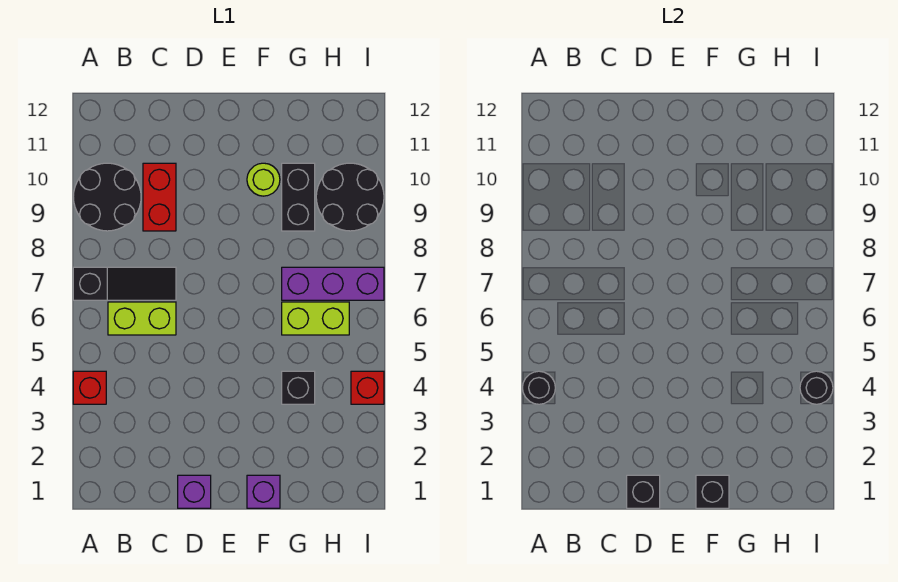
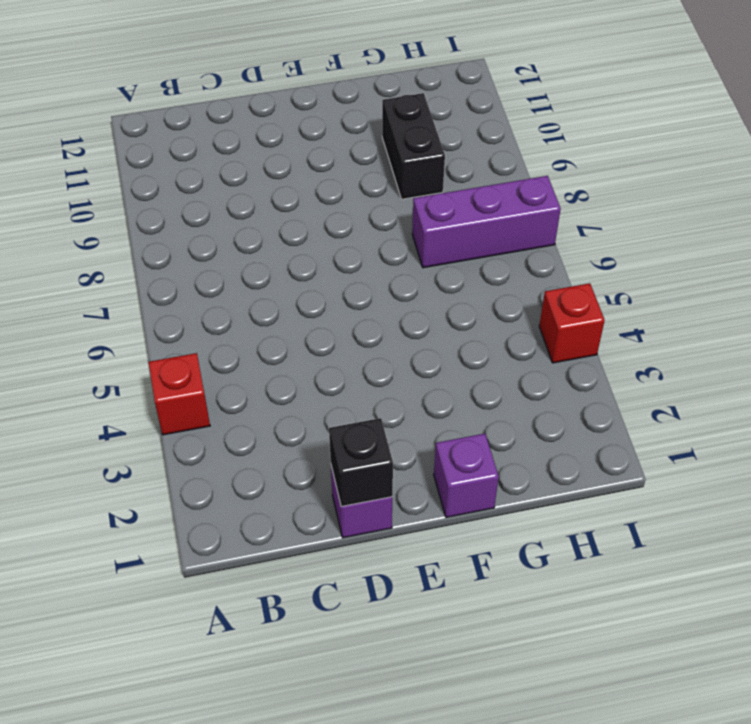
none -> black slope A7:C7 level 1 top A
none -> black round brick A9:B10 level 1
none -> lime brick B6:C6 level 1

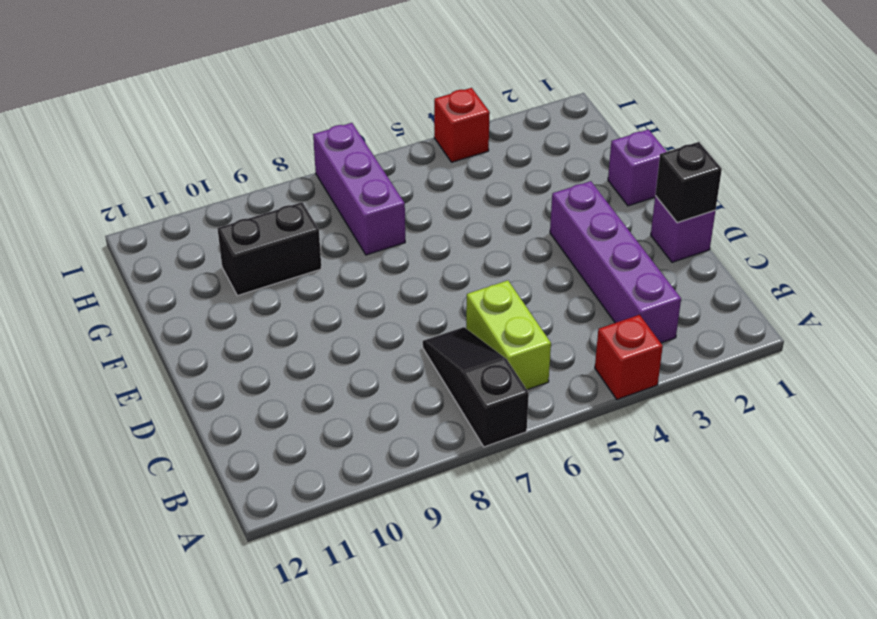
purple brick B3:E3 level 1 -> none
none -> black round brick A9:B10 level 1
none -> red brick C9:C10 level 1
none -> lime round brick F10 level 1

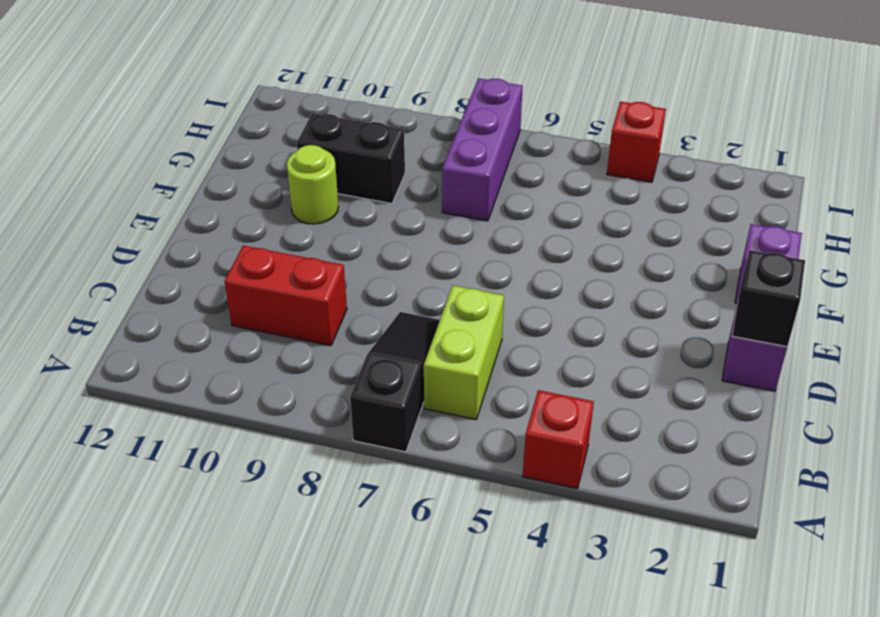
none -> black round brick A9:B10 level 1
none -> black brick G4 level 1
none -> lime brick G6:H6 level 1

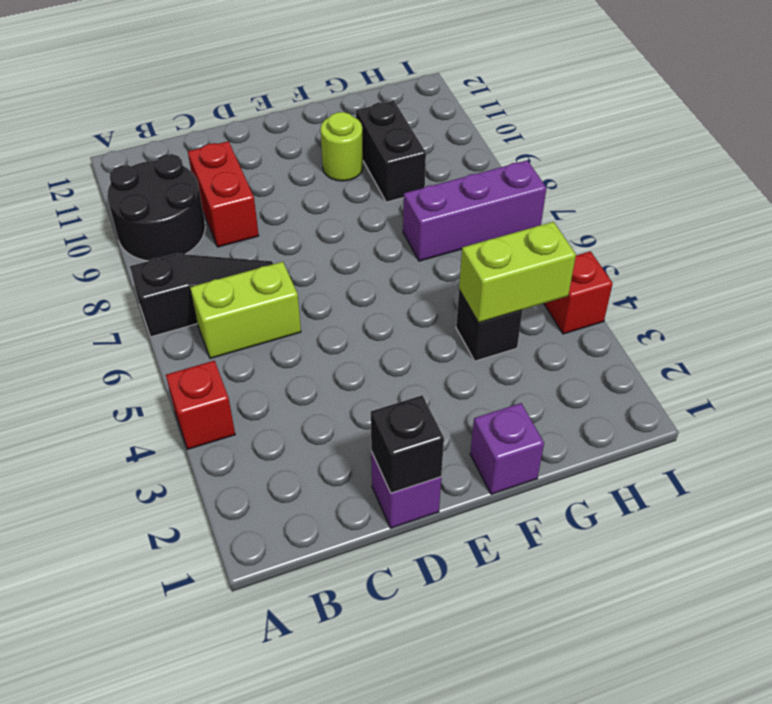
lime brick G4:H4 level 2 -> lime brick G6:H6 level 1
none -> black round brick H9:I10 level 1
none -> black round brick A4 level 2
none -> black brick F1 level 2

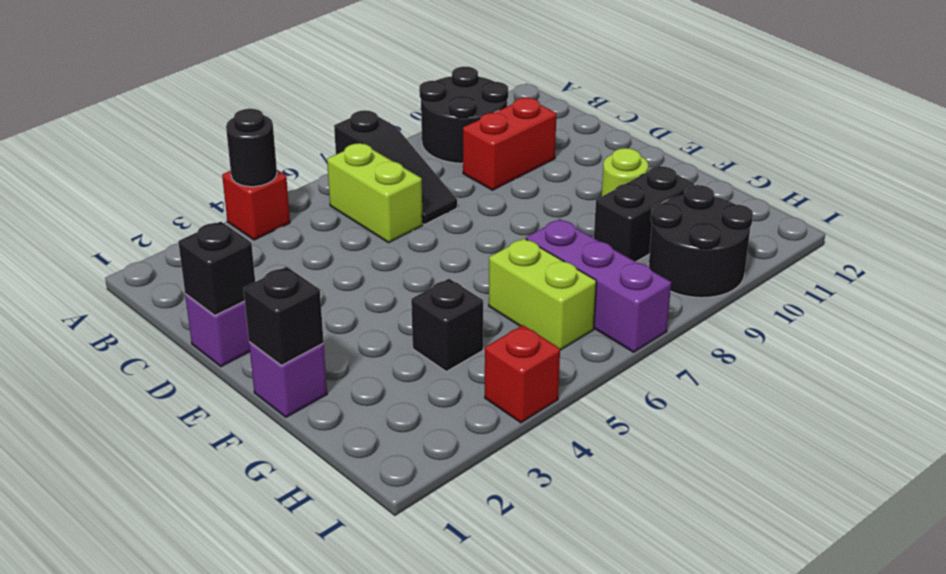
none -> black round brick I4 level 2

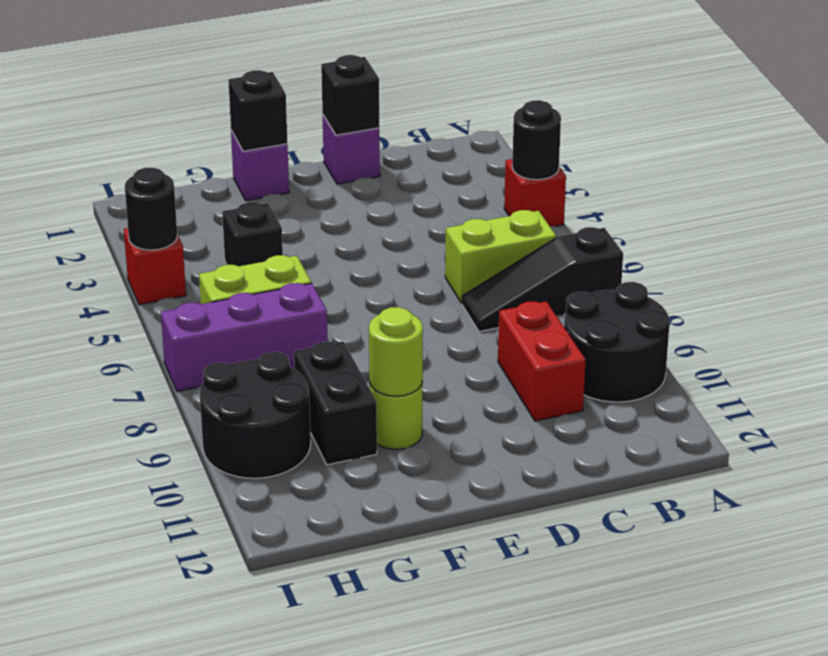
lime round brick F10 level 2 -> none

